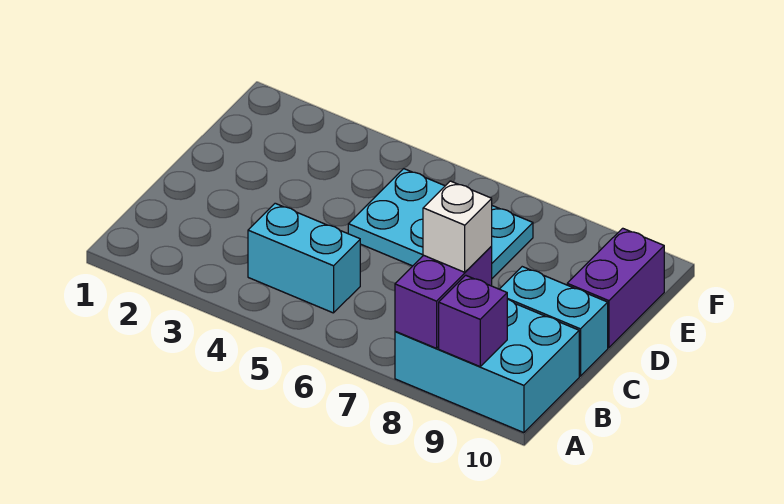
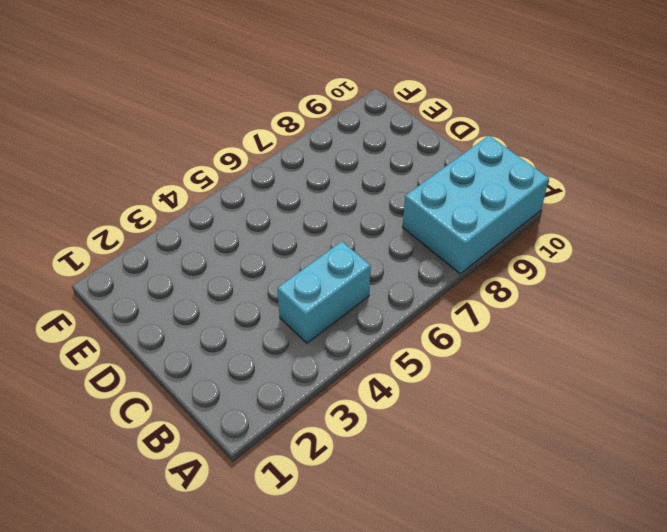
none -> cyan brick C9:C10 level 1
none -> cyan plate D5:E7 level 1

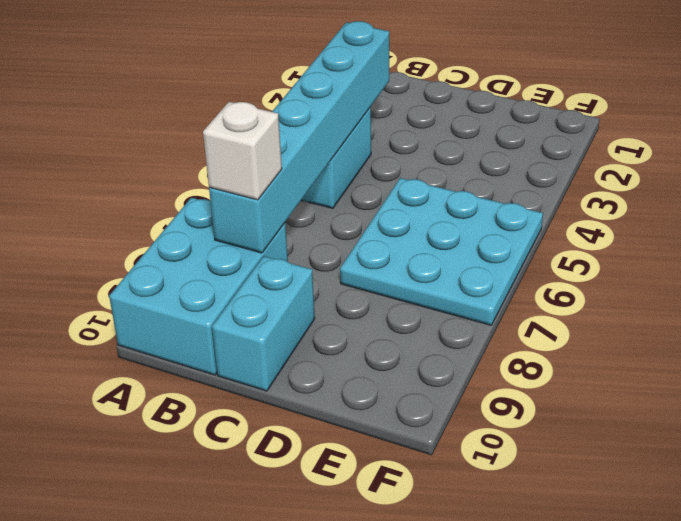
cyan brick B3:B8 level 2 -> purple brick A8:B8 level 2
cyan plate D5:F7 level 1 -> cyan plate D5:E7 level 1
none -> purple brick D10:E10 level 1
none -> purple brick A9 level 2

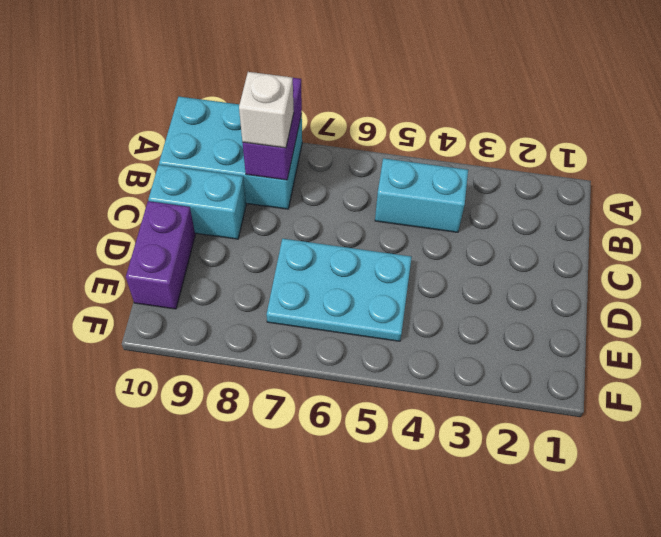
none -> purple brick A9 level 2

